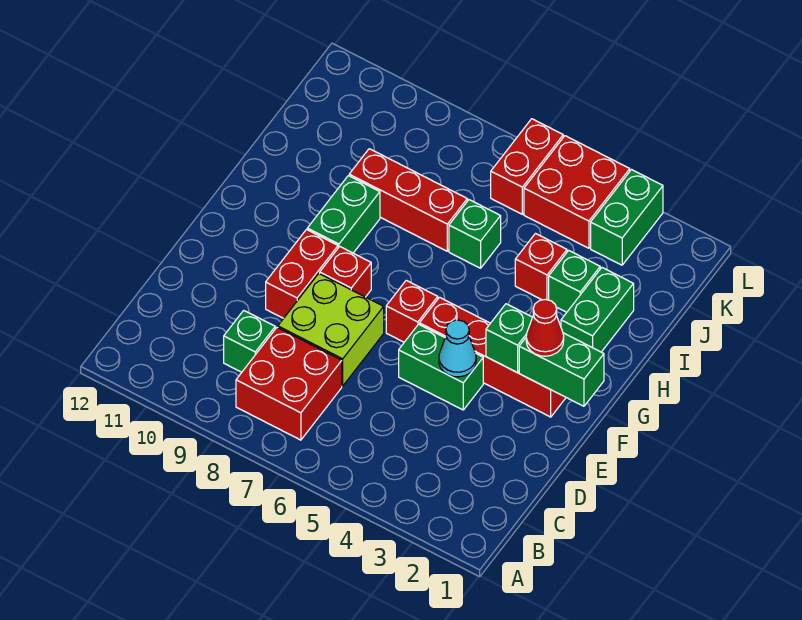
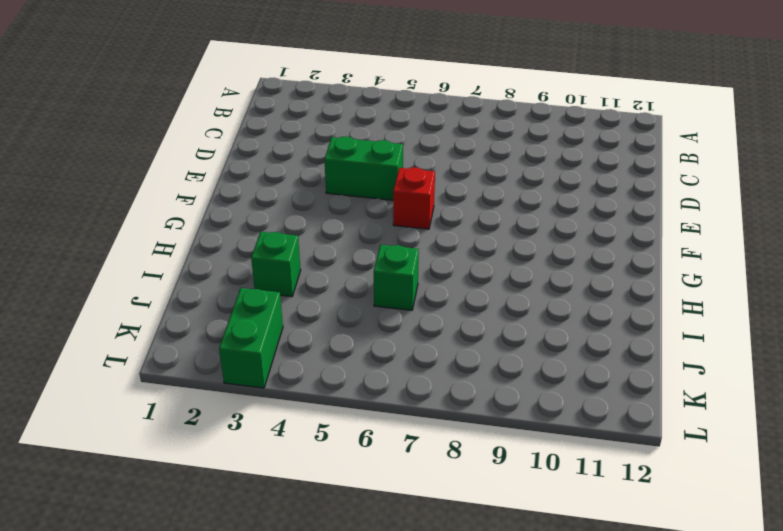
none -> red brick B7:C8 level 1
none -> green brick C9 level 1
none -> lime brick D7:E8 level 1

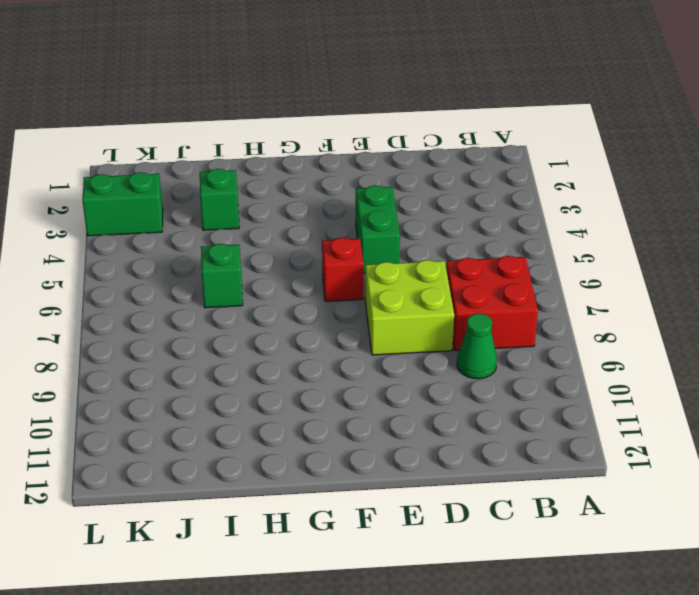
green cone C9 level 1 -> green brick C9 level 1
none -> red brick E9:F9 level 1
none -> red brick F2:F5 level 1
none -> red brick F8 level 1

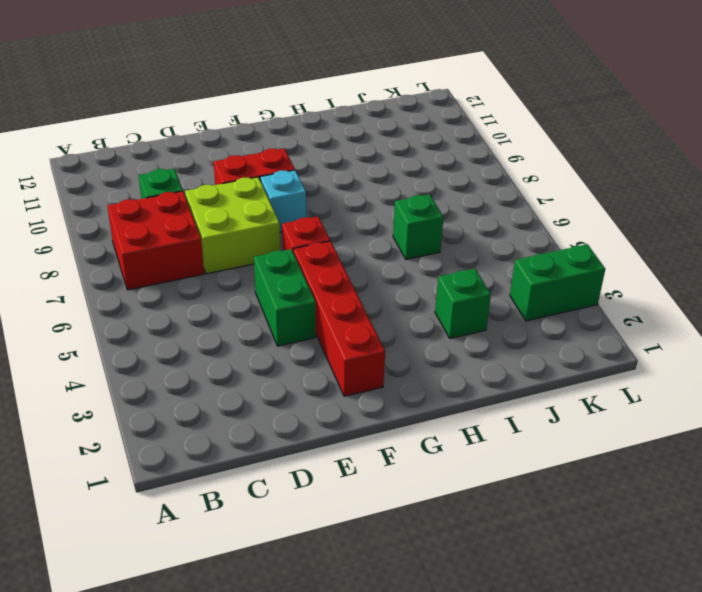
cyan brick F8 level 1 -> red brick F8 level 1
none -> green brick G9:H9 level 1
none -> green brick H2:I2 level 1
none -> red brick I4 level 1

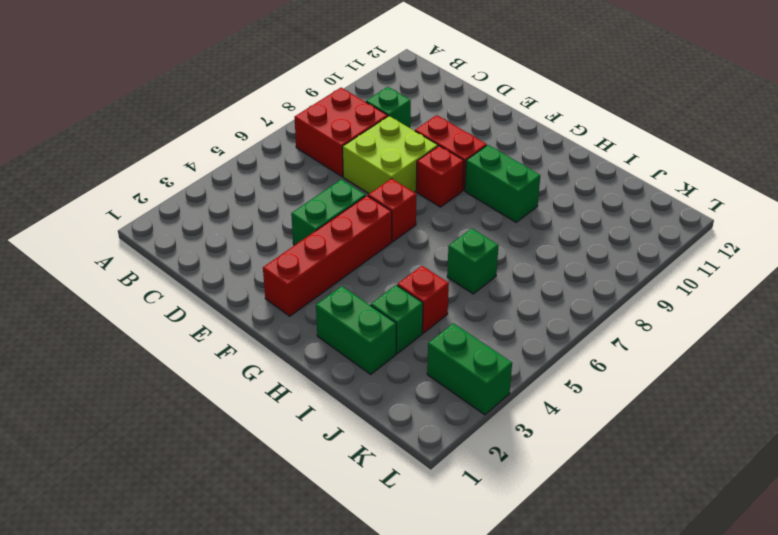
none -> red brick I7:I9 level 1
none -> red brick K4:L5 level 1
none -> red brick K6:L6 level 1

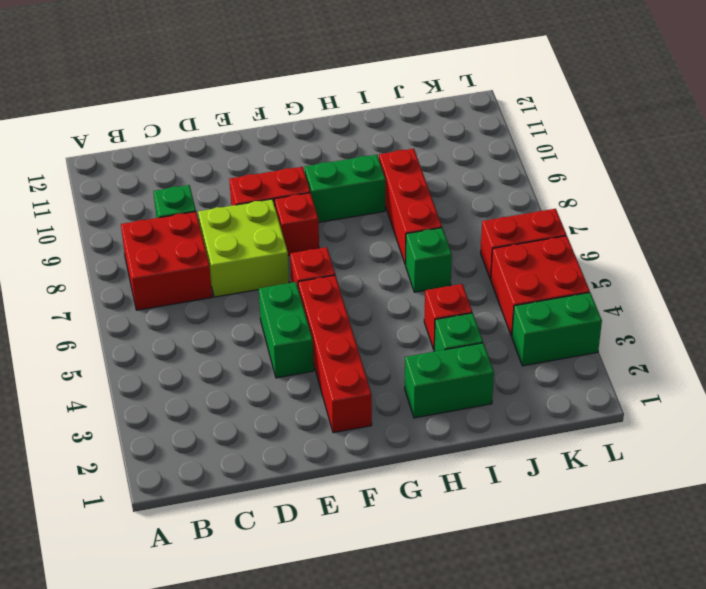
none -> cyan cone E4 level 2
none -> green brick F1:F2 level 2
none -> green brick F3 level 2

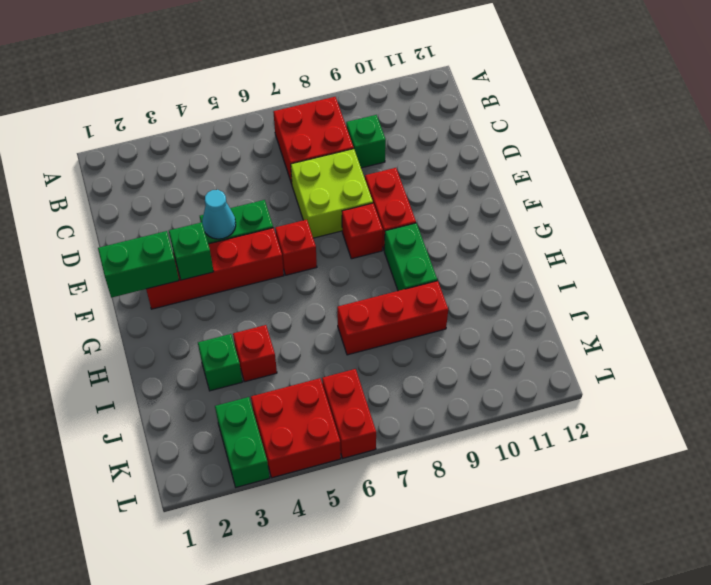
none -> green brick H2:I2 level 1
none -> green brick I6 level 1
none -> red cone F2 level 3

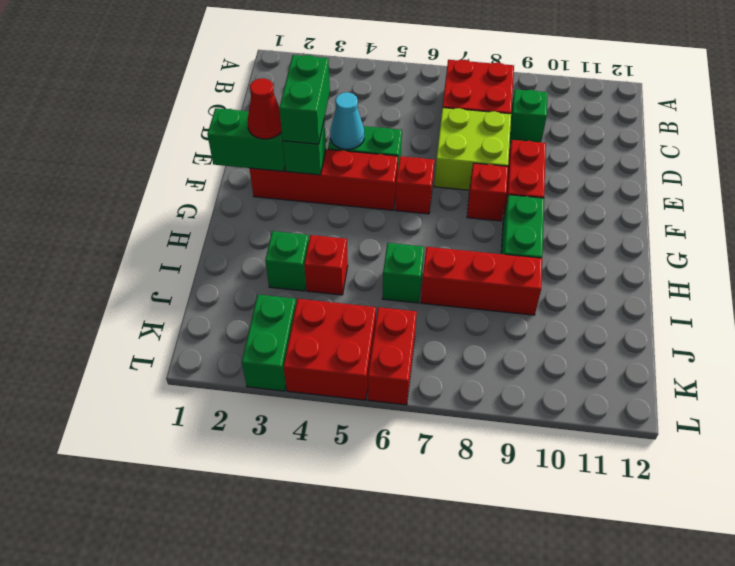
green brick E3:F3 level 3 -> green brick H2:I2 level 1

